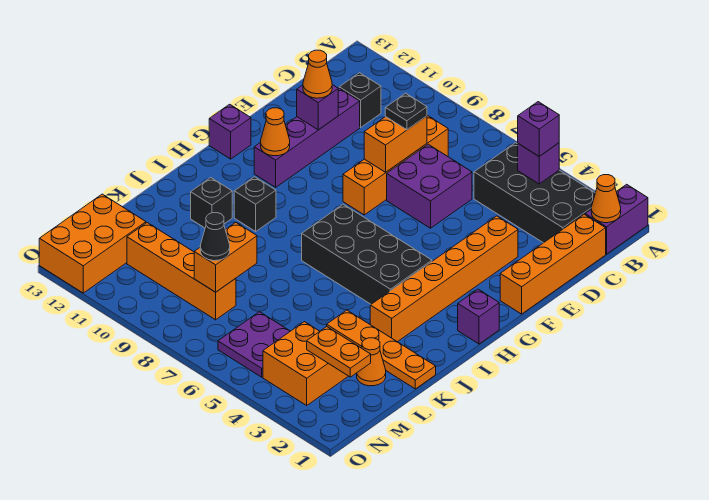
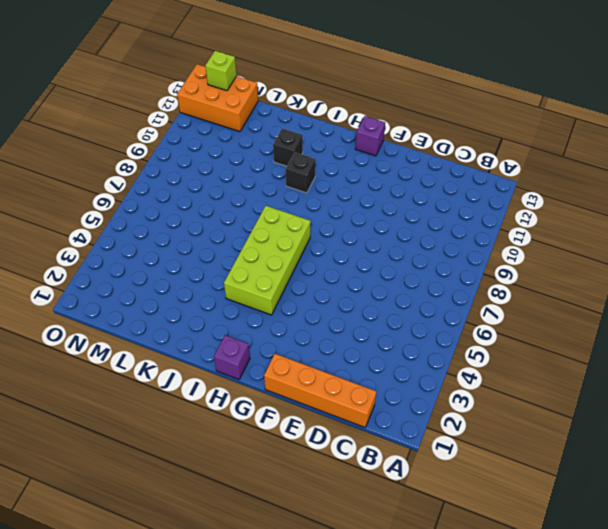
lime brick H4:I7 level 1 -> black brick H4:I7 level 1
lime brick N13 level 2 -> none
none -> purple brick A1:B1 level 1
none -> black brick B2:C5 level 1
none -> orange brick C8:F8 level 1
none -> black brick C11 level 1

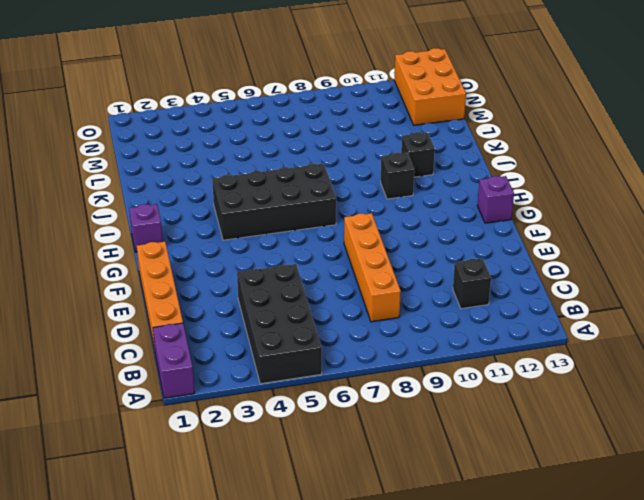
black brick A4:D5 level 1 -> black brick B2:C5 level 1
none -> purple brick D6:E7 level 1
none -> purple brick D11:G11 level 1
none -> orange brick E3:J3 level 1
none -> orange plate K1:K4 level 1

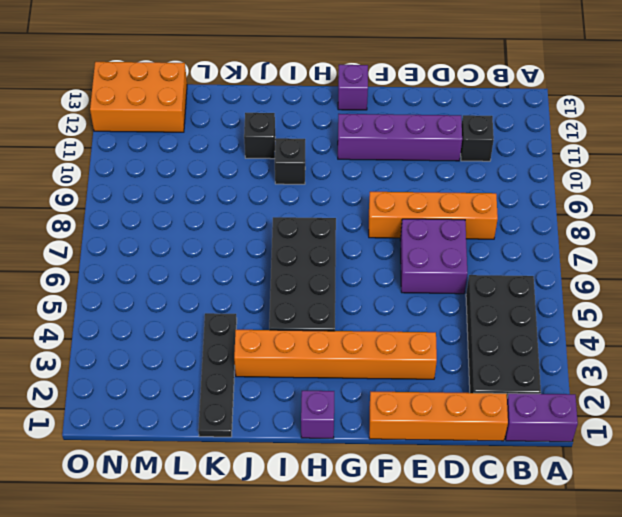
black plate K1:K4 level 1 -> orange plate K1:K4 level 1
none -> orange cone L2 level 1
none -> orange brick M3:N4 level 1
none -> purple plate M5:N6 level 1
none -> orange brick M8:M11 level 1

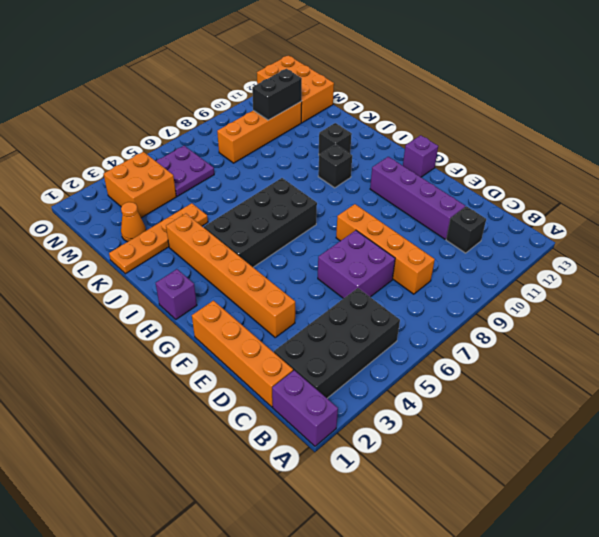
black brick M10:M11 level 2 -> none
none -> orange cone B1 level 2
none -> purple brick B4 level 2
none -> orange brick D8:E8 level 2
none -> purple brick E11 level 2

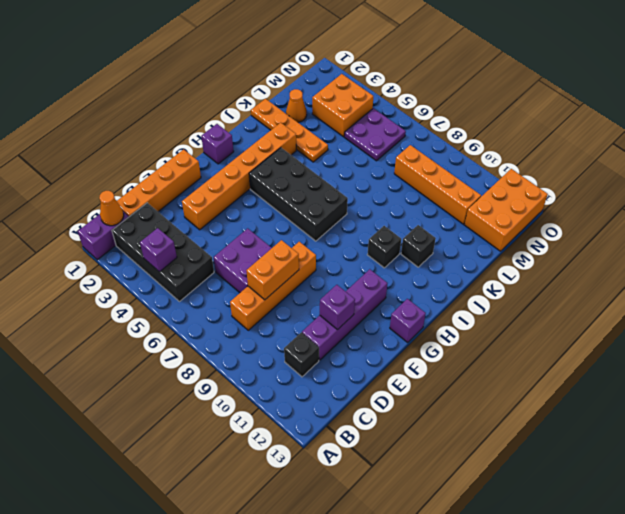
none -> orange cone G11 level 2
none -> orange brick L8:M8 level 2
none -> orange plate M2:M3 level 2
none -> purple brick B4 level 3

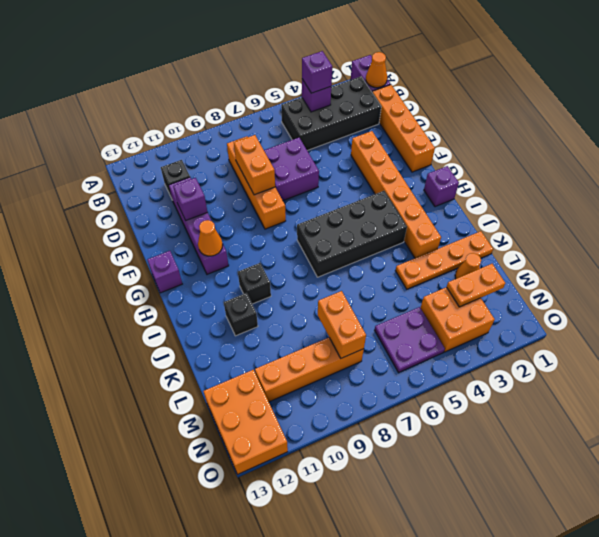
none -> black plate D8 level 3
none -> orange cone E11 level 3
none -> black cone M8 level 3

